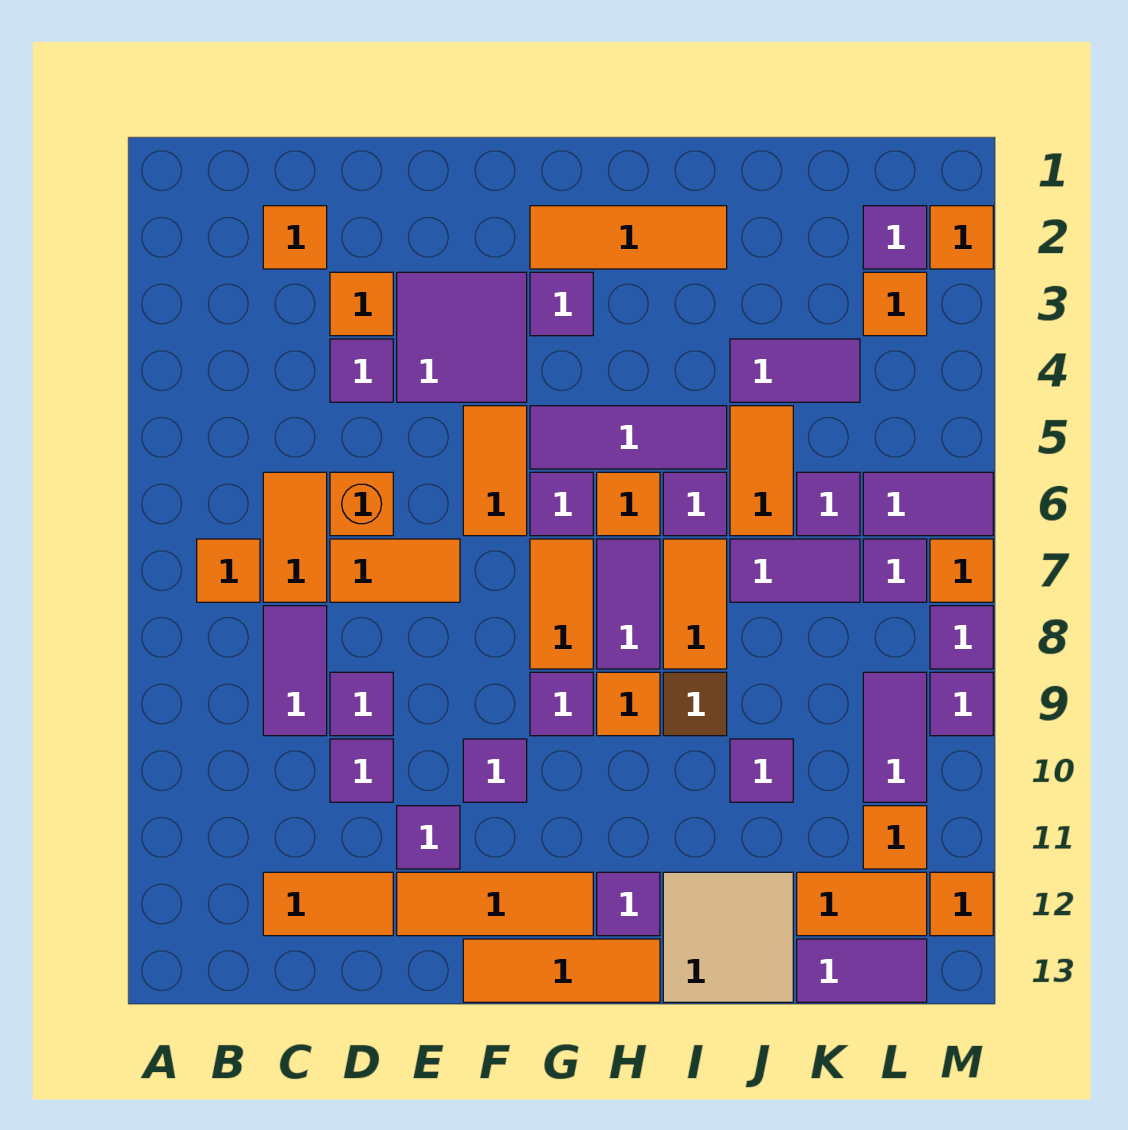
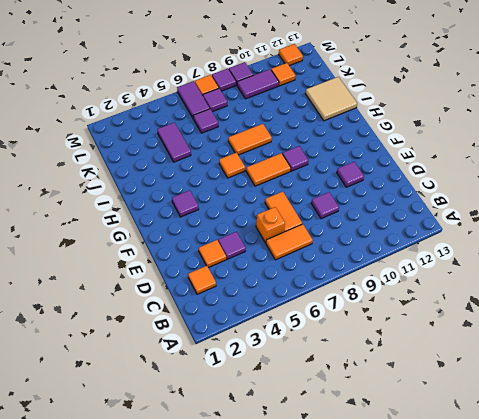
none -> orange tile B7 level 1
none -> purple tile C8:C9 level 1
none -> orange tile C12:D12 level 1
none -> purple tile D10 level 1

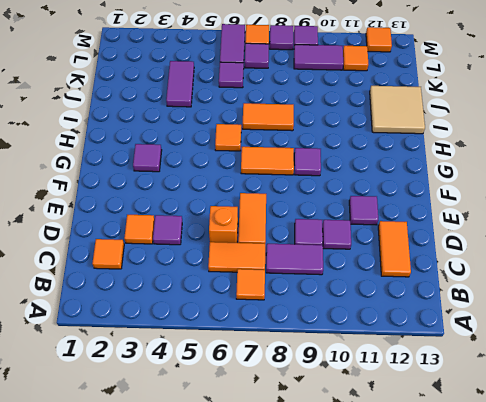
none -> purple tile E3:F4 level 1
none -> orange tile E12:G12 level 1
none -> orange tile F5:F6 level 1
none -> purple tile F10 level 1

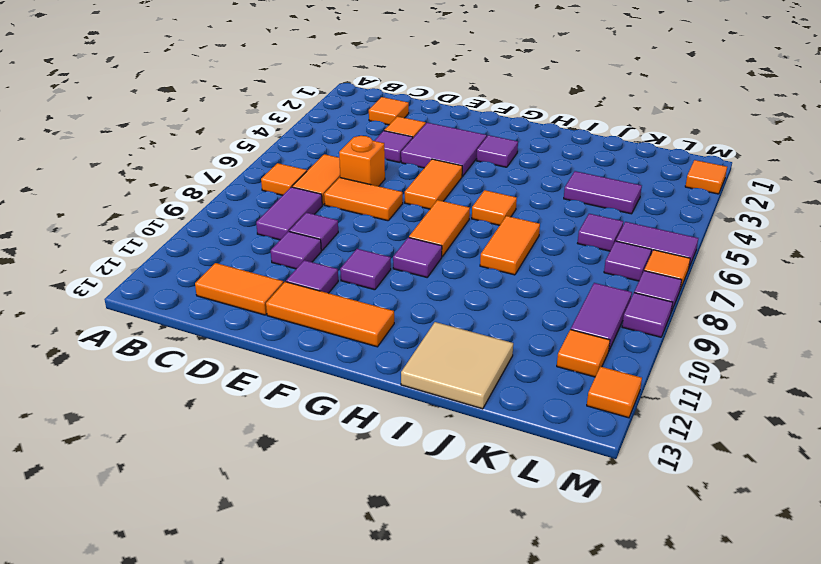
none -> orange tile F13:H13 level 1
none -> orange tile G2:I2 level 1
none -> purple tile G5:I5 level 1
none -> purple tile G6 level 1

